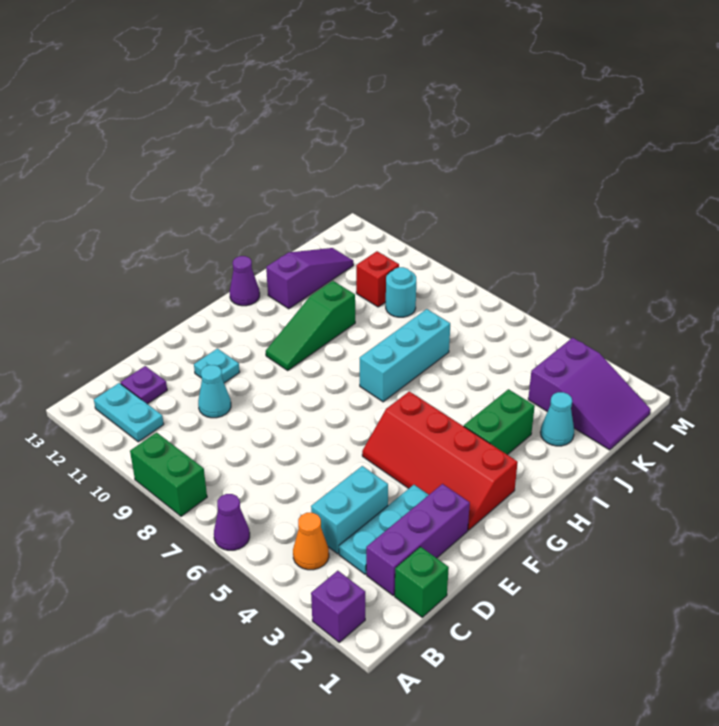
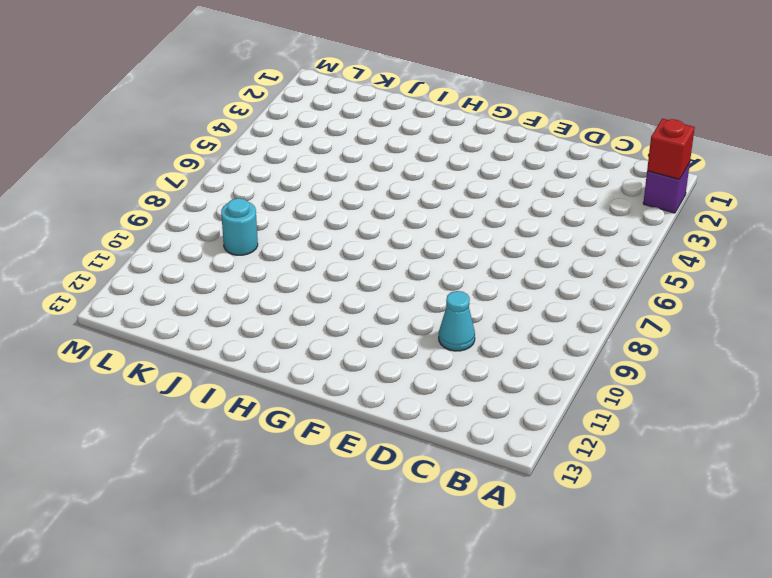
red brick A2 level 2 -> red brick K10 level 1
none -> purple cone A6 level 1
none -> green brick A8:A9 level 1
none -> orange cone B4 level 1

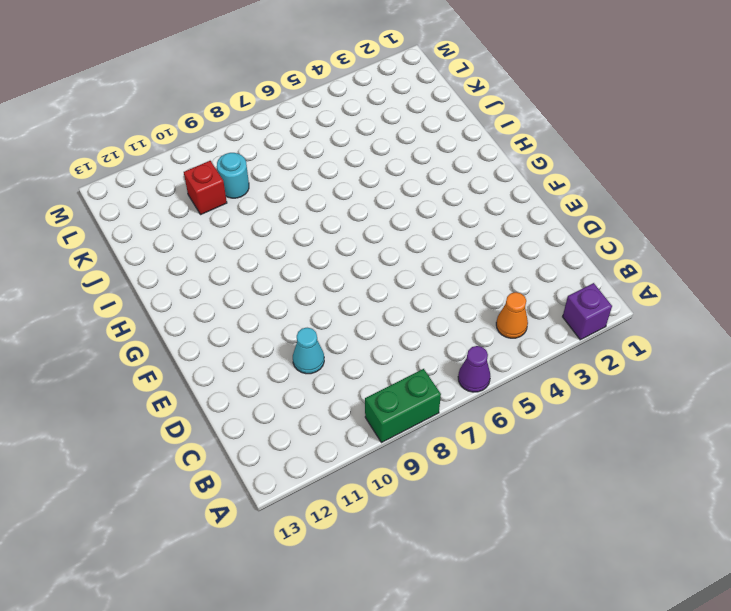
none -> cyan plate B11:B12 level 1
none -> green brick C1 level 1
none -> purple brick C2:E2 level 1

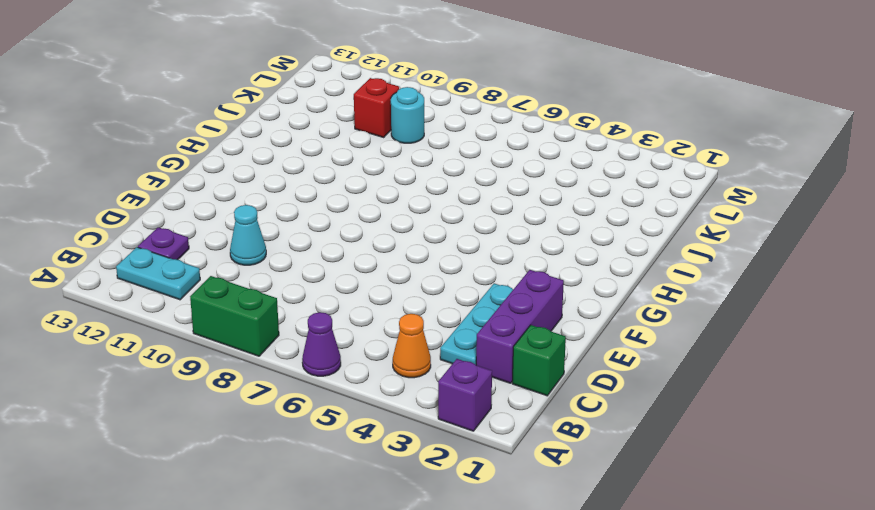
none -> cyan brick C4:D4 level 1
none -> cyan plate E11 level 1
none -> red slope F2:G5 level 1 top G

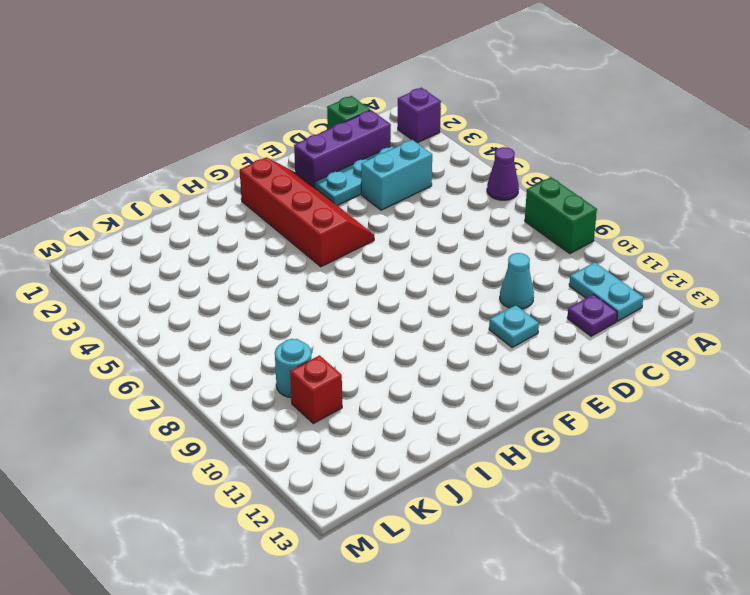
none -> orange cone B4 level 1
none -> green slope G10:I10 level 1 top I
none -> green brick H3:I3 level 1

